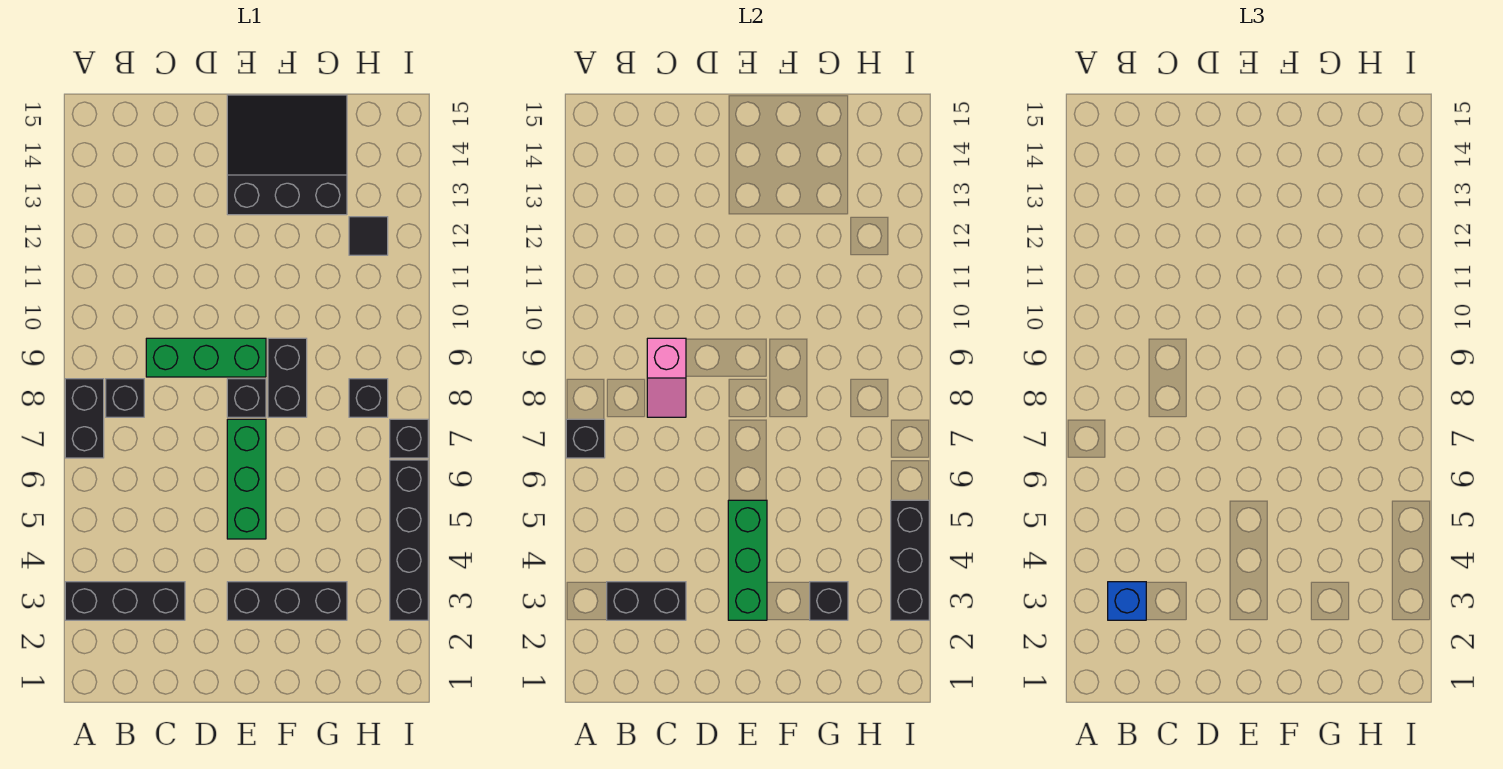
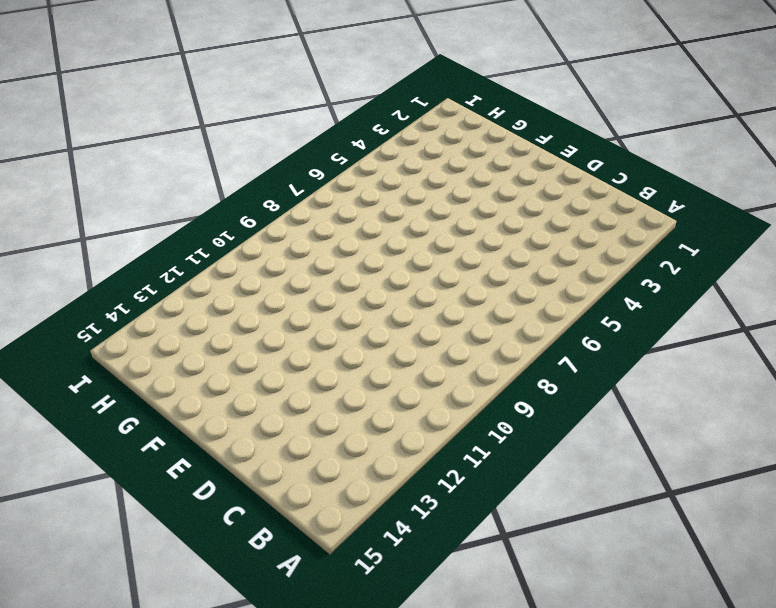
none -> black brick A3:C3 level 1
none -> black brick A7:A8 level 1
none -> black brick B8 level 1

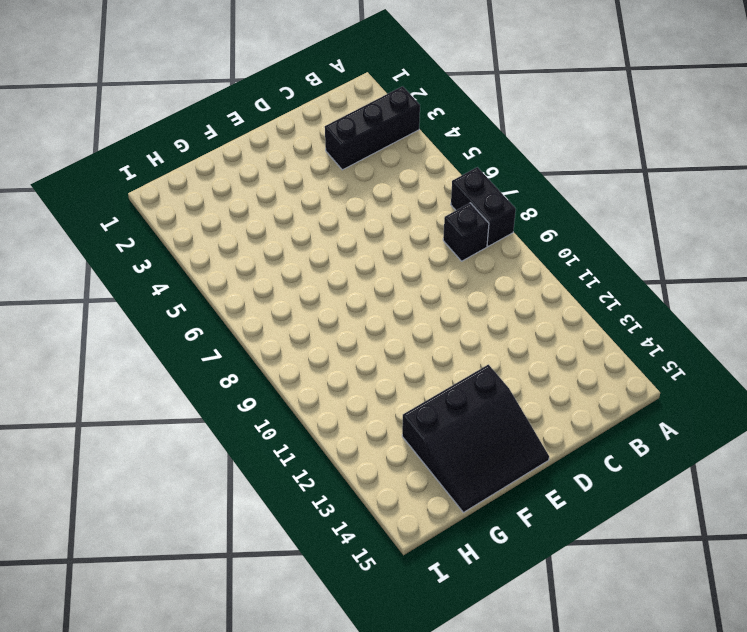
none -> green brick C9:E9 level 1
none -> black brick E3:G3 level 1
none -> green brick E5:E7 level 1

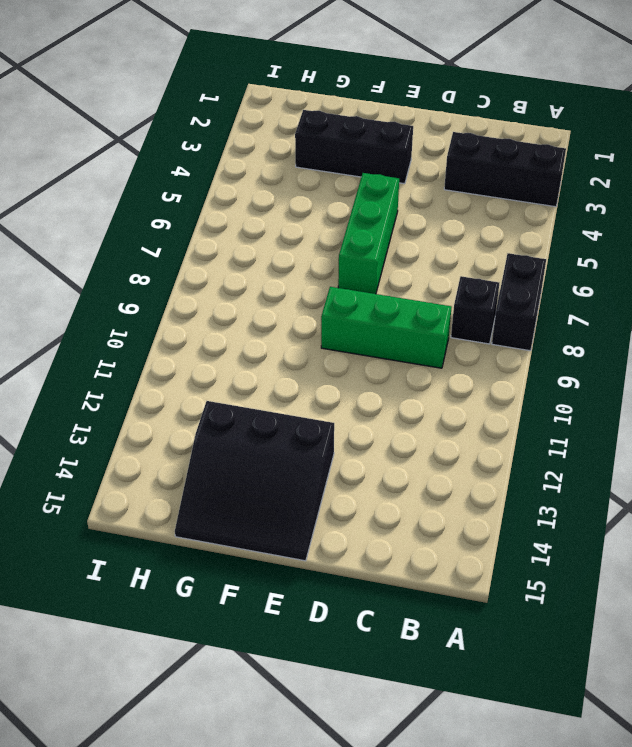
none -> black brick E8 level 1
none -> black brick F8:F9 level 1
none -> black brick H8 level 1

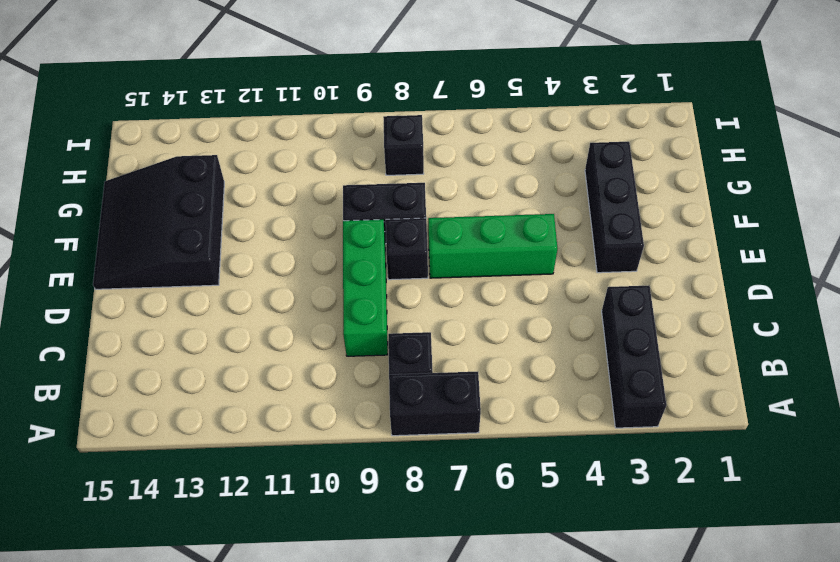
none -> black tile H12 level 1
none -> black brick I3:I6 level 1
none -> black brick I7 level 1

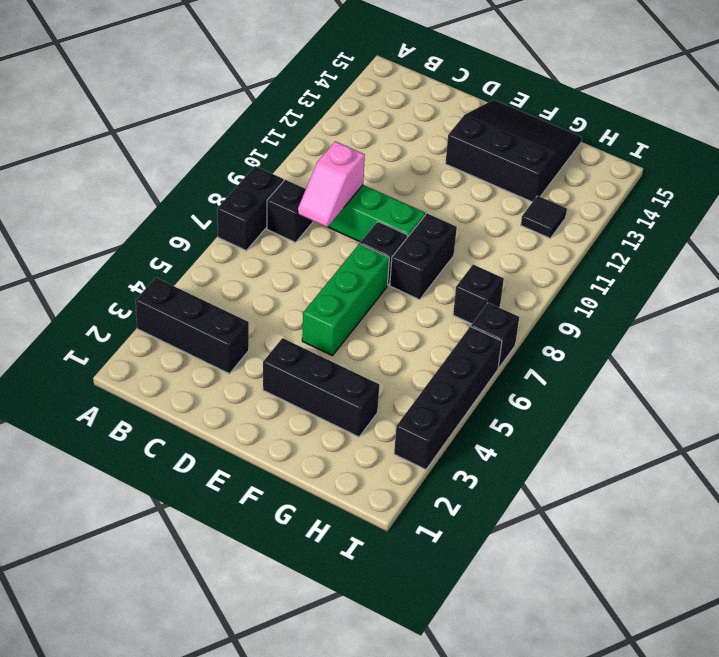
none -> black brick A7 level 2
none -> black brick B3:C3 level 2
none -> green brick E3:E5 level 2

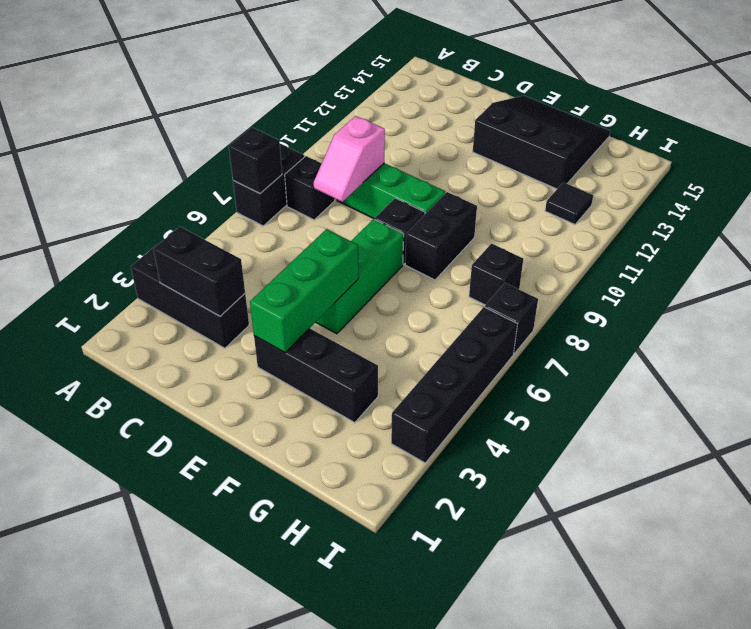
none -> black brick G3 level 2
none -> black brick I3:I5 level 2
none -> blue brick B3 level 3

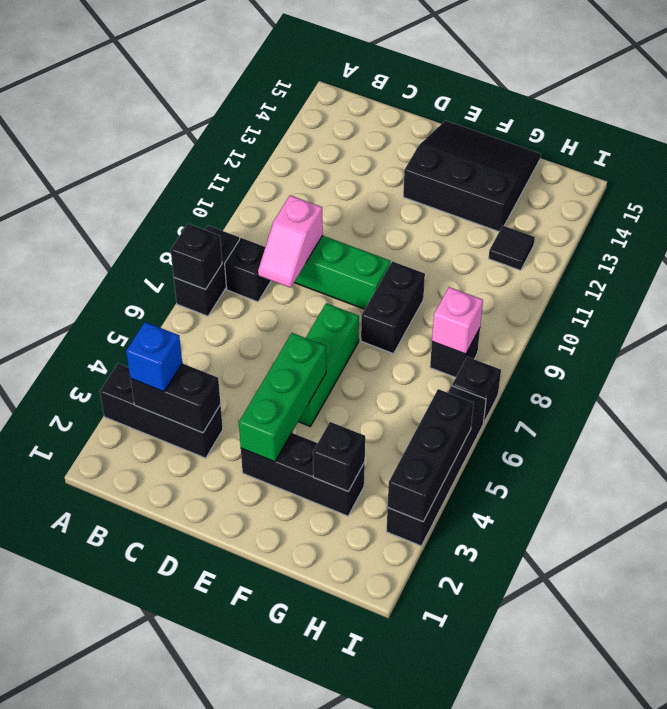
pink brick H8 level 2 -> none
none -> black brick E8 level 1

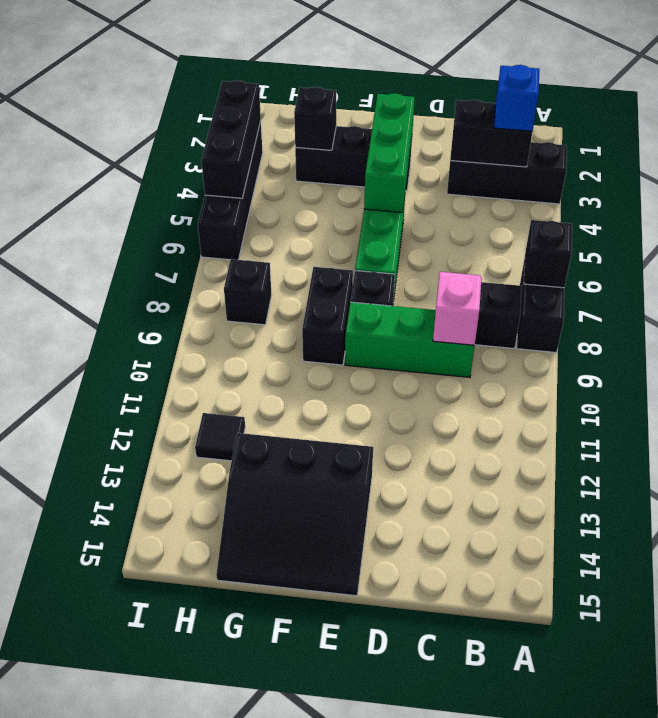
none -> black brick I7 level 1

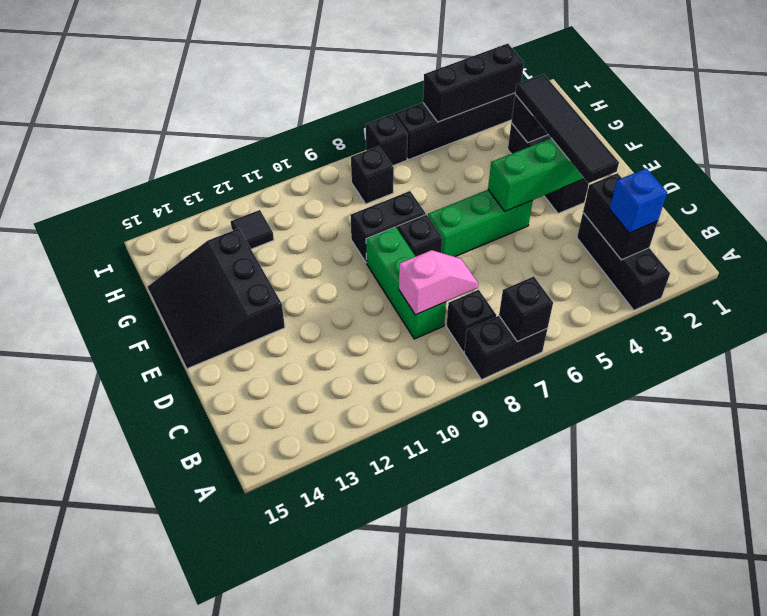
black tile D3:G3 level 3 -> none

